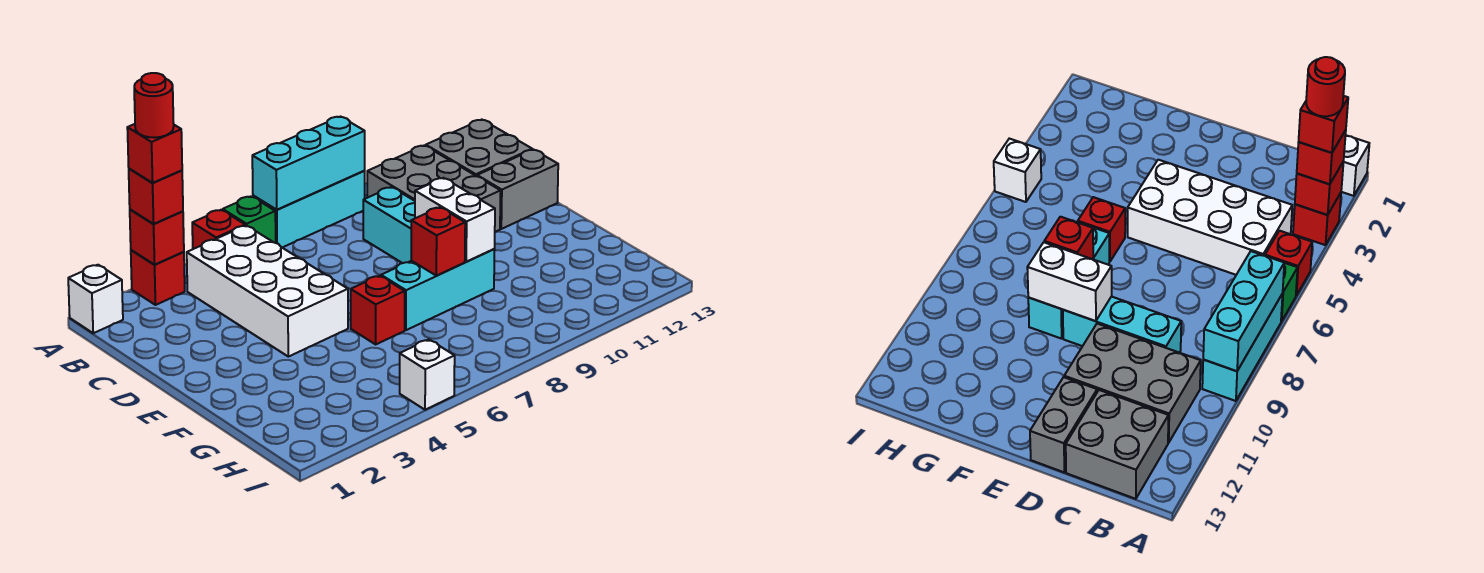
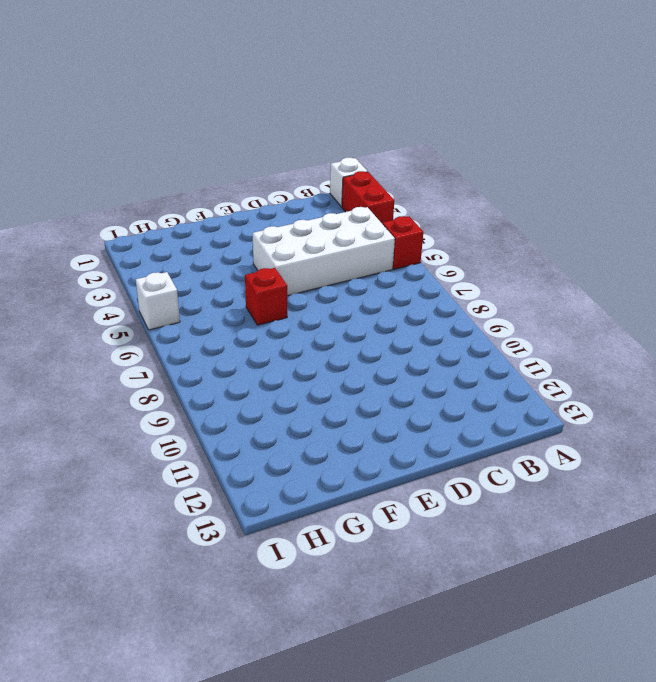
red brick A2:A3 level 1 -> red brick A3 level 1
none -> green brick A6 level 1
none -> cyan brick A7:A9 level 1
none -> grey brick B10:D11 level 1

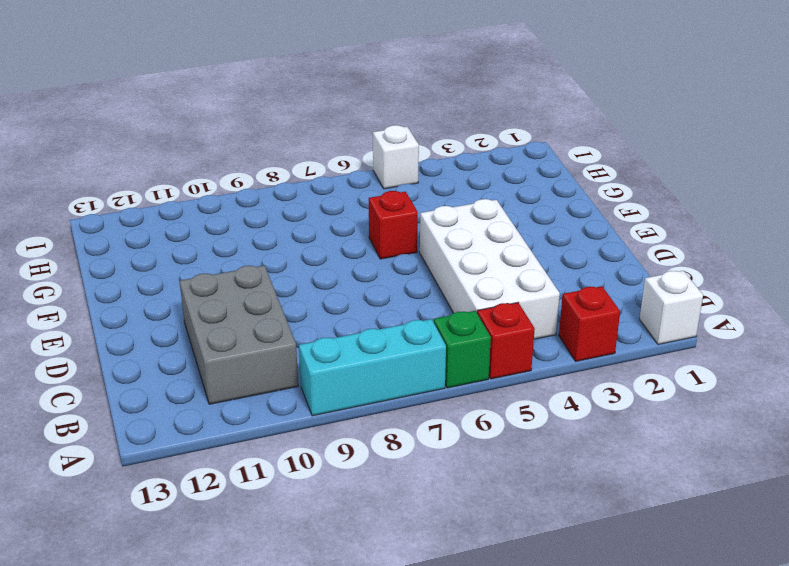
none -> grey brick B12:C13 level 1
none -> cyan brick C9:E9 level 1
none -> grey brick D12:D13 level 1

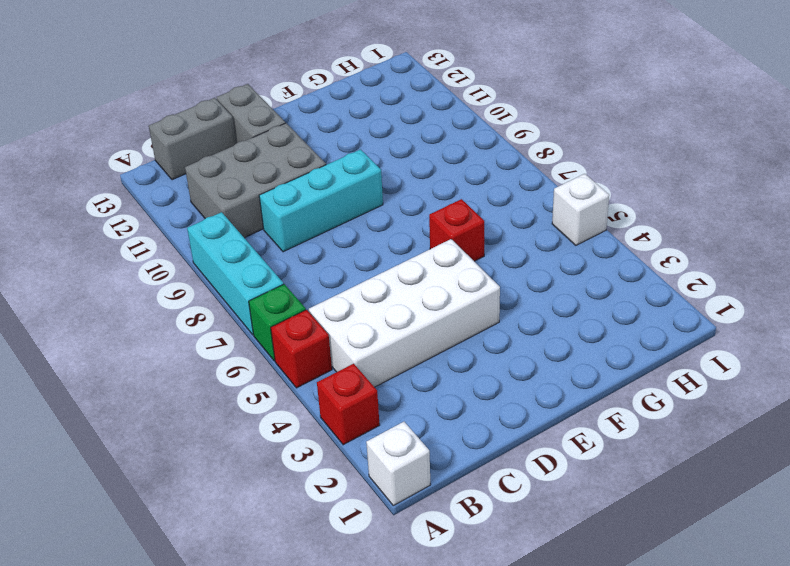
grey brick B13:C13 level 1 -> grey brick B12:C13 level 1
none -> cyan brick F7:F9 level 1
none -> red brick A3 level 2
none -> cyan brick A7:A9 level 2

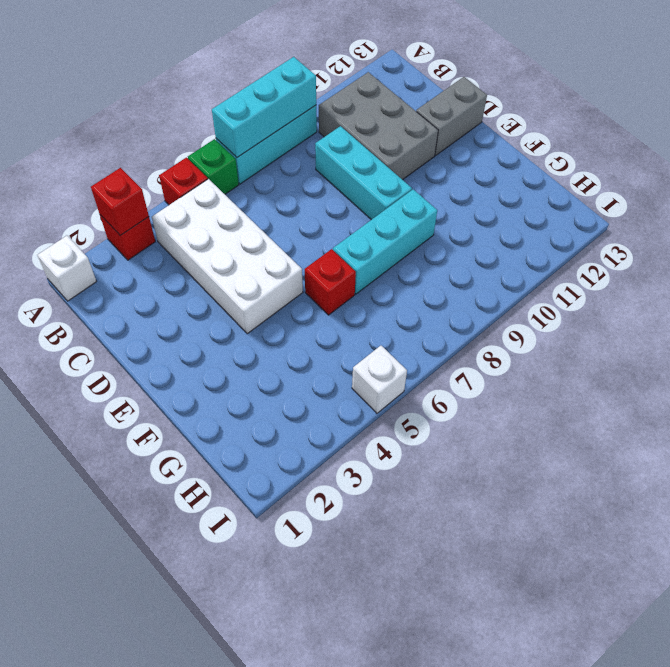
none -> grey brick B12:C13 level 1
none -> white brick E9:F9 level 2
none -> red brick F8 level 2

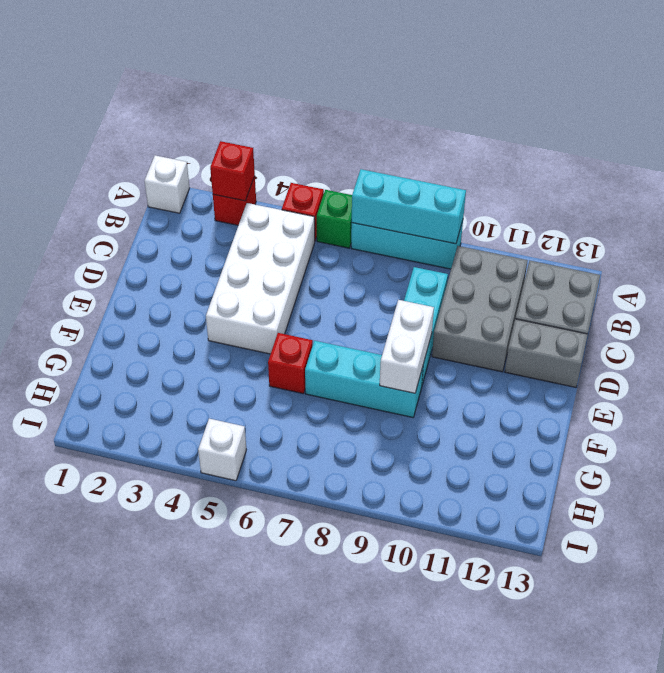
none -> red brick F8 level 2
none -> red brick A3 level 3
none -> red brick A3 level 4

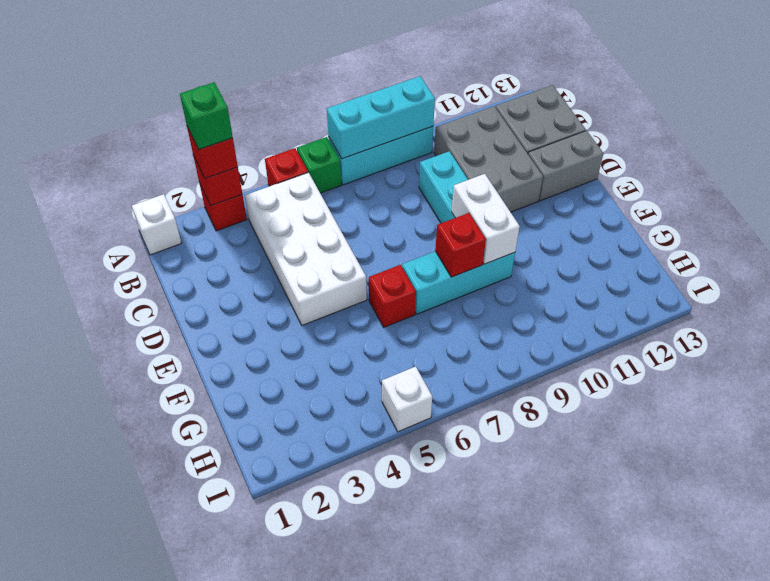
green brick A3 level 4 -> red brick A3 level 4
none -> red round brick A3 level 5

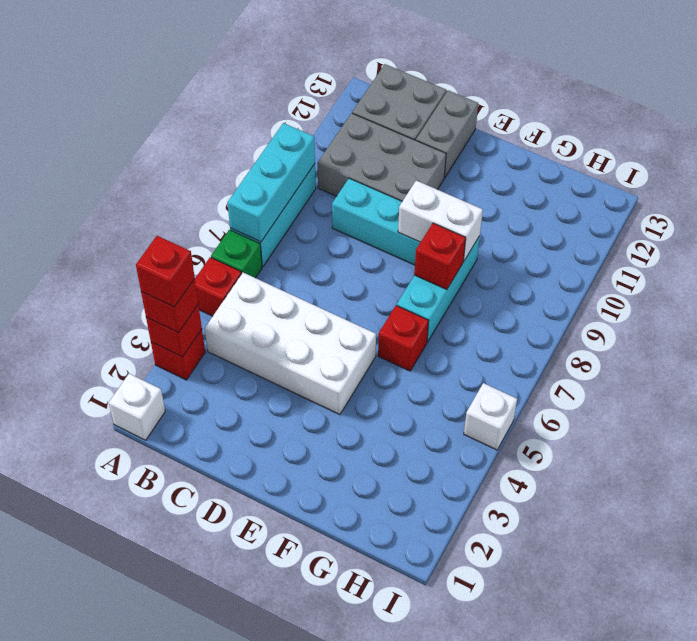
none -> red round brick A3 level 5

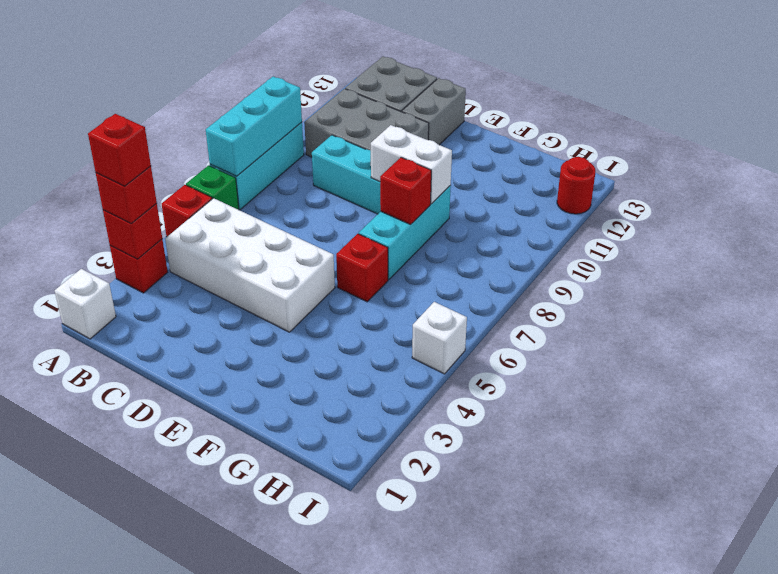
red round brick I12 level 1 -> red round brick A3 level 5

